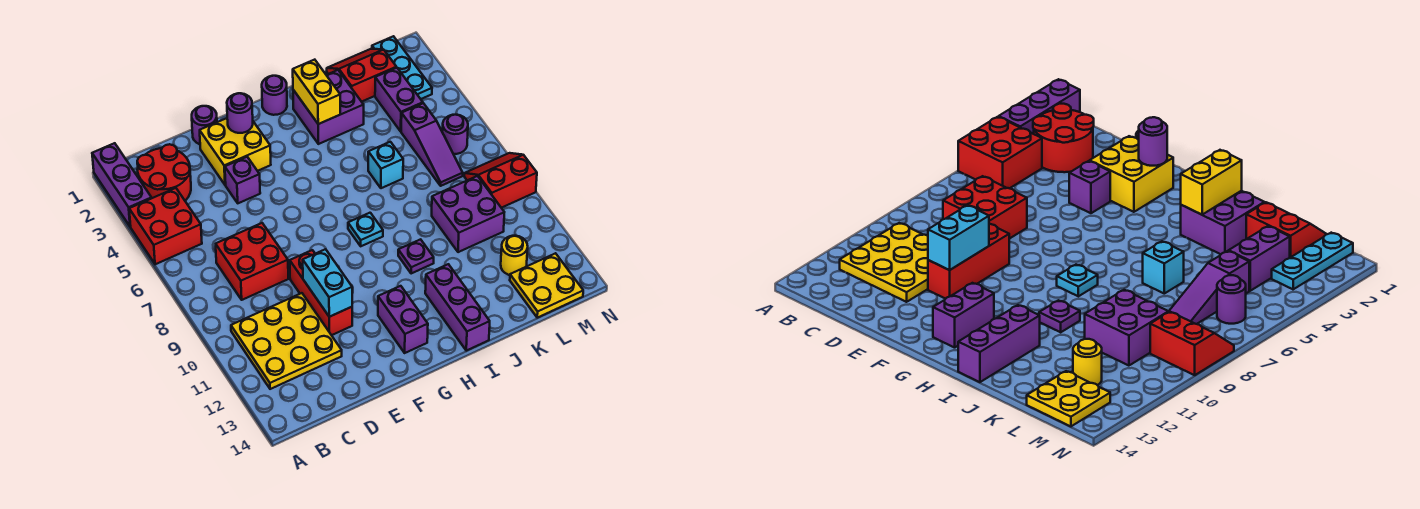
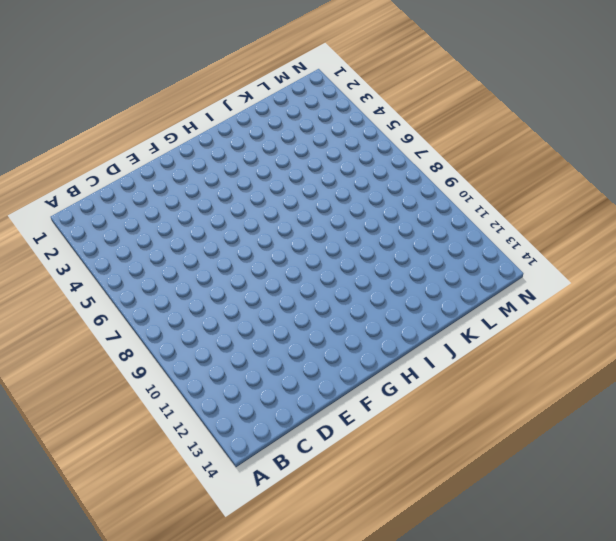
none -> purple brick A1:A3 level 1
none -> red brick A4:B5 level 1
none -> red round brick B2:C3 level 1

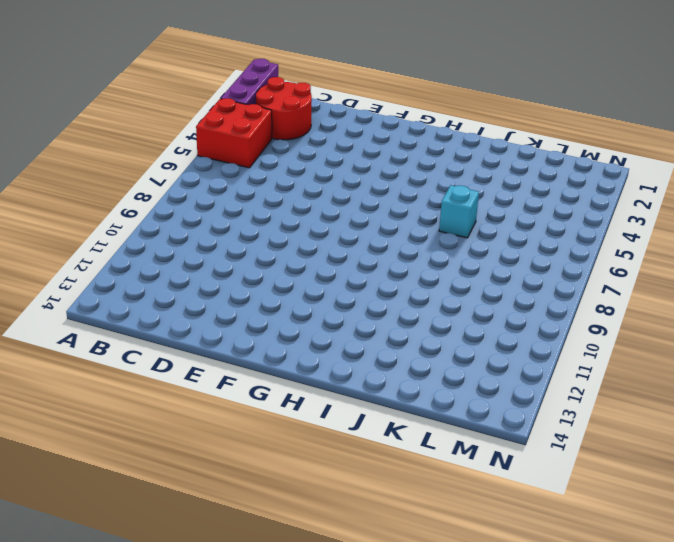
none -> yellow plate B10:D12 level 1
none -> red brick C7:D8 level 1
none -> purple round brick E1 level 1

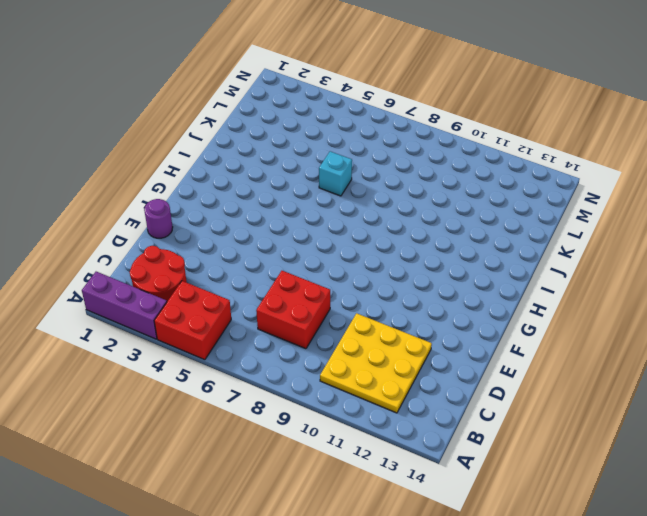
none -> yellow brick E2:F3 level 1
none -> purple brick E4 level 1
none -> red brick E9:E11 level 1

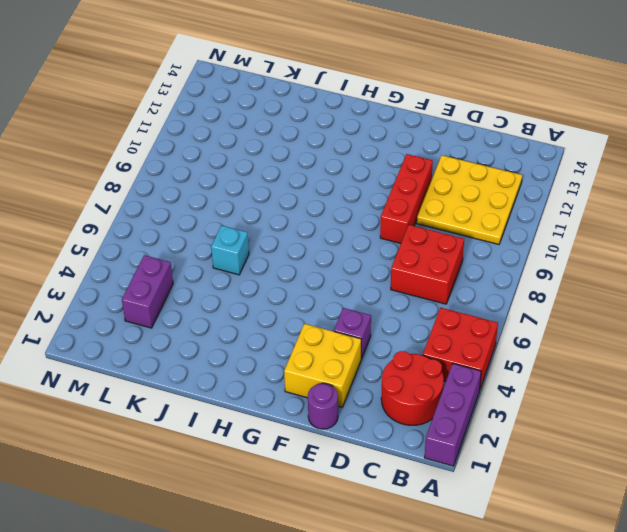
none -> purple brick G12:G13 level 1
none -> purple round brick H1 level 1
none -> cyan plate H8 level 1

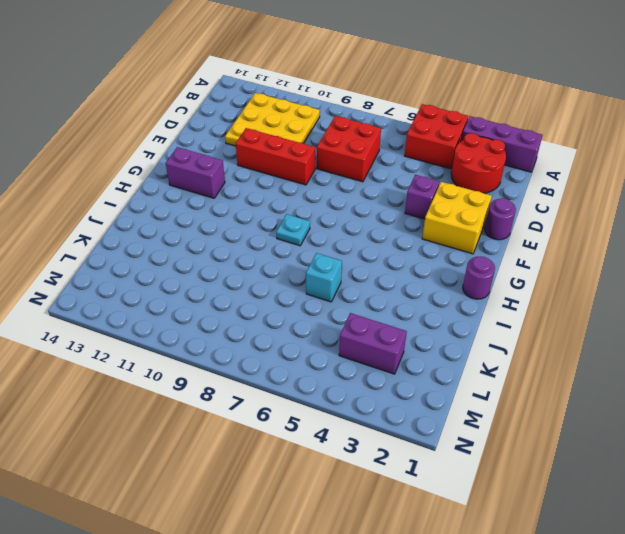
none -> purple brick I2:J3 level 1
none -> purple plate I10 level 1
none -> purple brick I12:I14 level 1

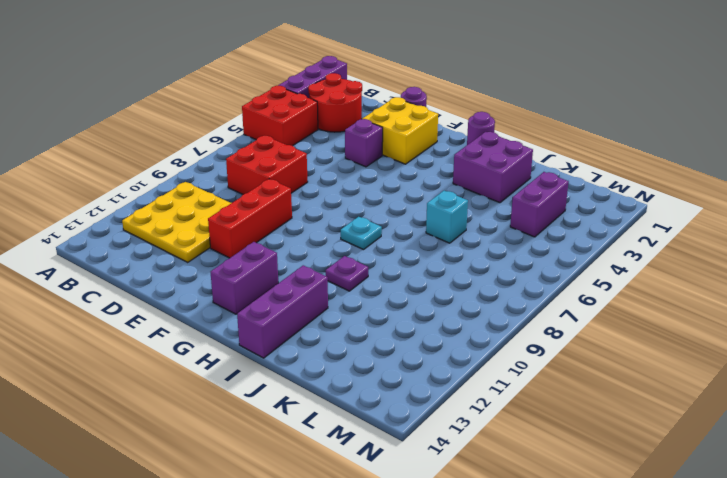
none -> red slope K1:L2 level 1 top 2
none -> purple brick K9:L10 level 1
none -> purple slope L5:L7 level 1 top 5

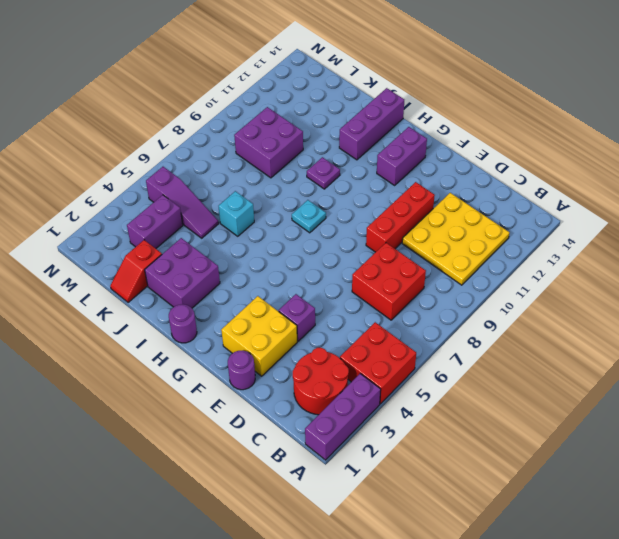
red slope K1:K2 level 1 top 2 -> red slope K1:L2 level 1 top 2
purple slope K5:M5 level 1 top M -> purple slope L5:L7 level 1 top 5
none -> yellow round brick L12 level 1
none -> yellow plate L13:M14 level 1
none -> cyan plate M1:M3 level 1

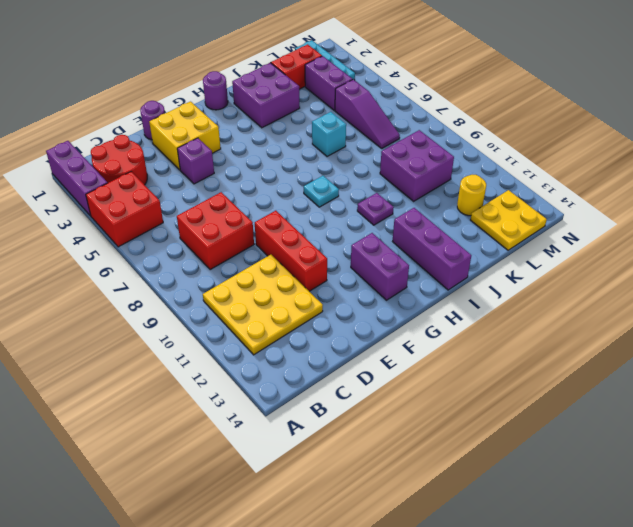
none -> purple round brick M6 level 1
none -> red slope M8:N9 level 1 top 9
none -> cyan brick E10:E11 level 2

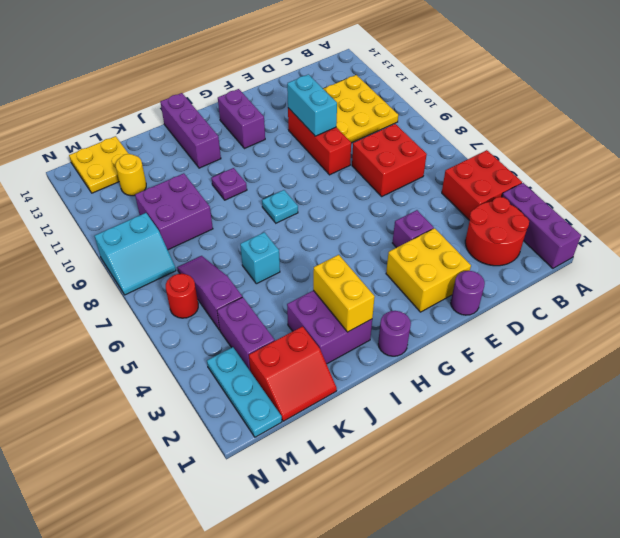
red round brick M6 level 1 -> purple round brick M6 level 1
cyan slope M8:N9 level 1 top 9 -> red slope M8:N9 level 1 top 9
none -> purple round brick F2 level 2

